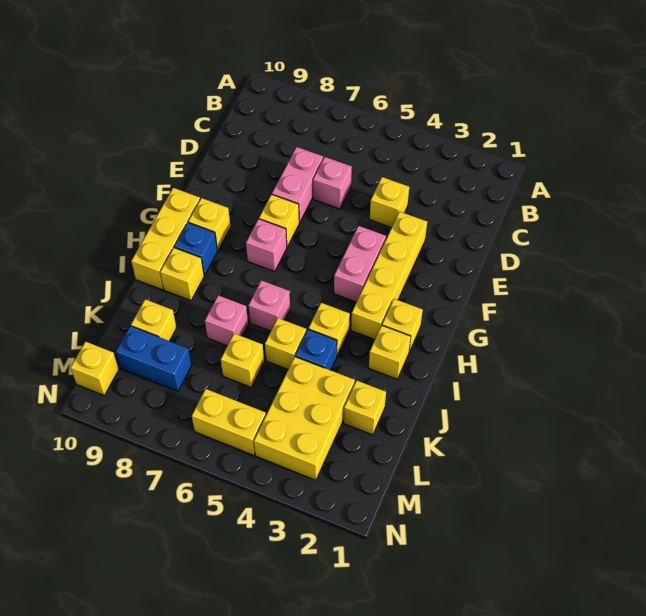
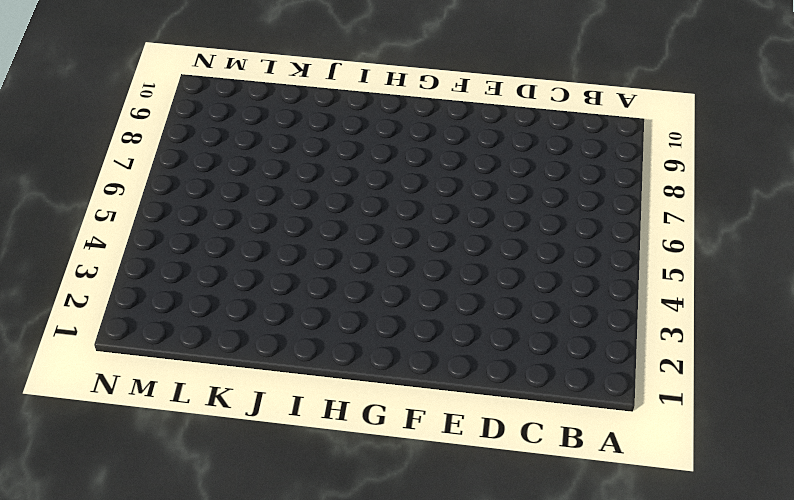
none -> yellow brick D4 level 1
none -> pink brick D6 level 1
none -> pink brick D7:E7 level 1

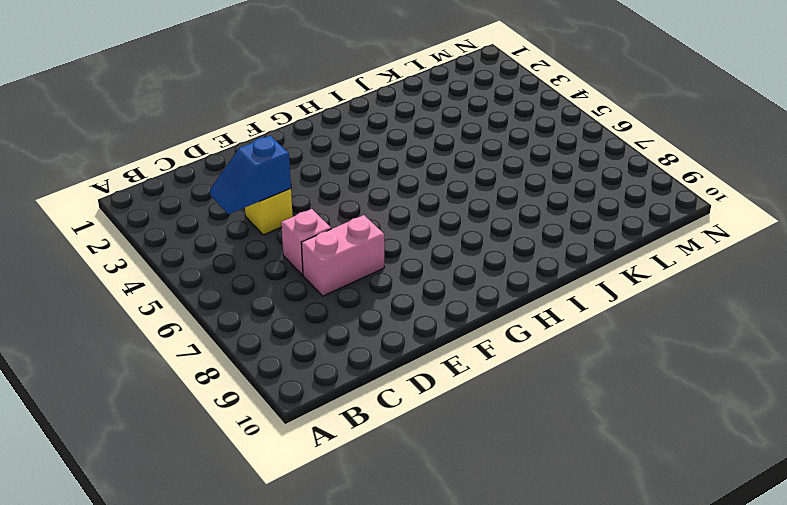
blue slope C4:D4 level 2 top D -> none
none -> yellow brick E3:H3 level 1
none -> pink brick F4:G4 level 1
none -> yellow brick F7 level 1

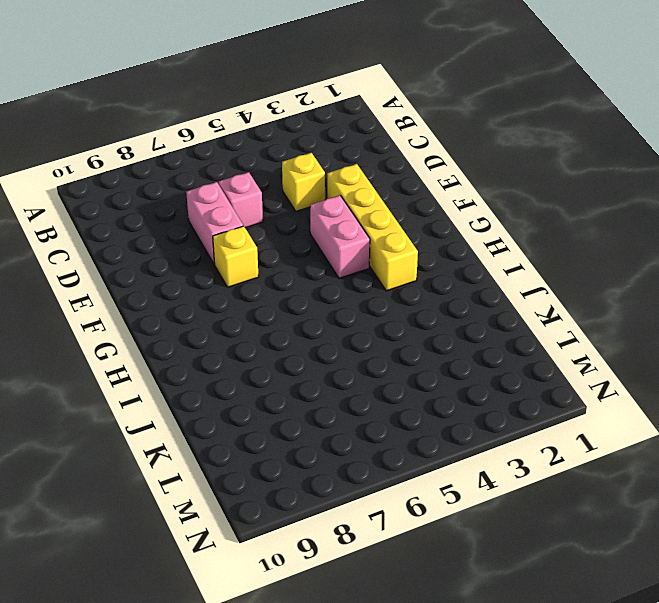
none -> pink brick G7 level 1
none -> yellow brick G9 level 1
none -> yellow brick G10:I10 level 1

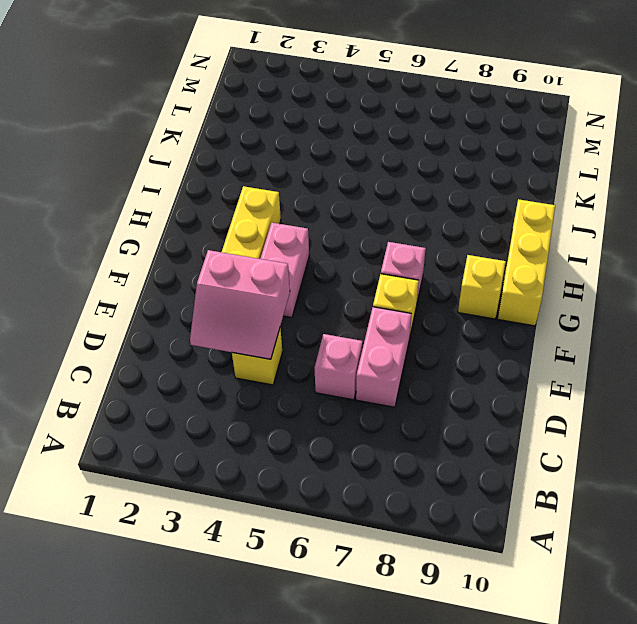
pink slope D3:E4 level 2 top E -> none
none -> yellow brick H2 level 1
none -> blue brick H9 level 1
none -> yellow brick I2 level 1

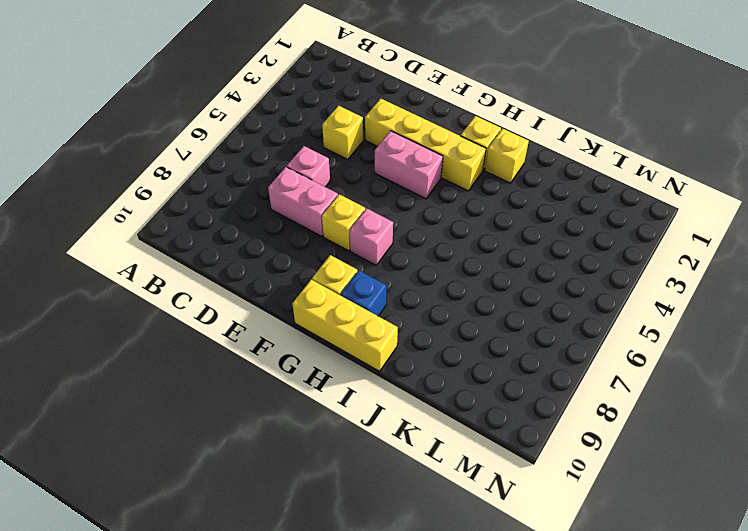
none -> yellow brick I4 level 1
none -> pink brick I6 level 1
none -> yellow brick I9 level 1

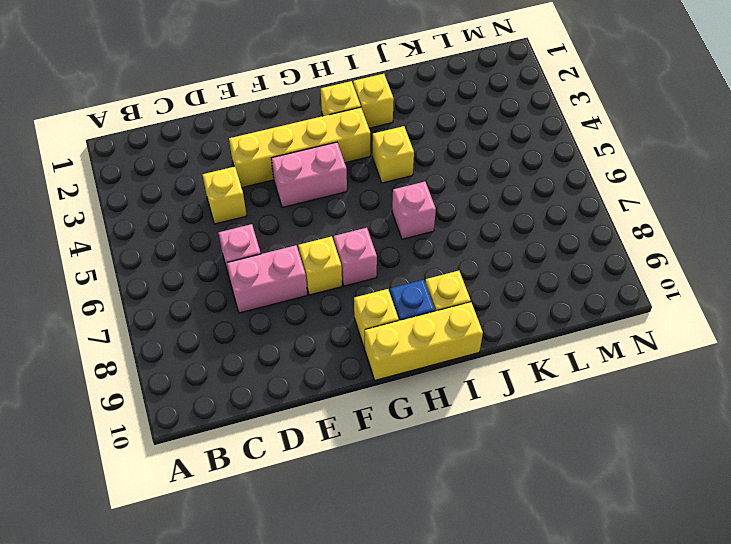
none -> blue brick J4 level 1
none -> yellow brick J5 level 1
none -> pink brick J7 level 1

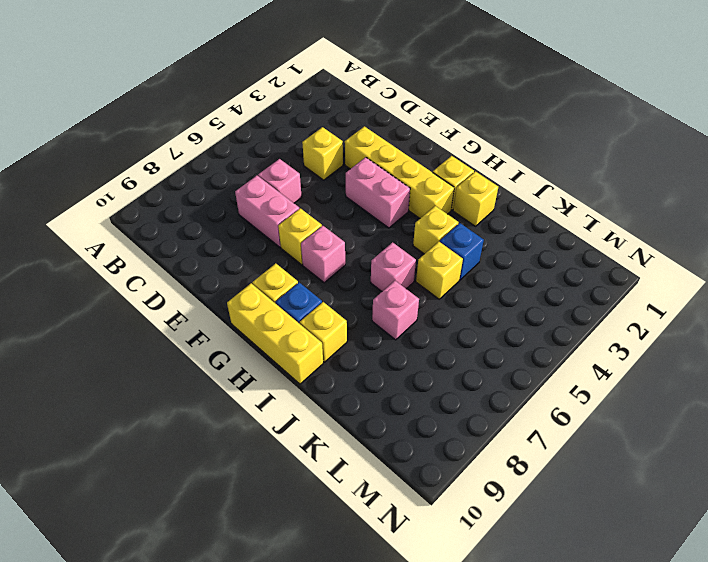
none -> yellow brick K2 level 1
none -> yellow brick K3:M4 level 1
none -> yellow brick K6 level 1

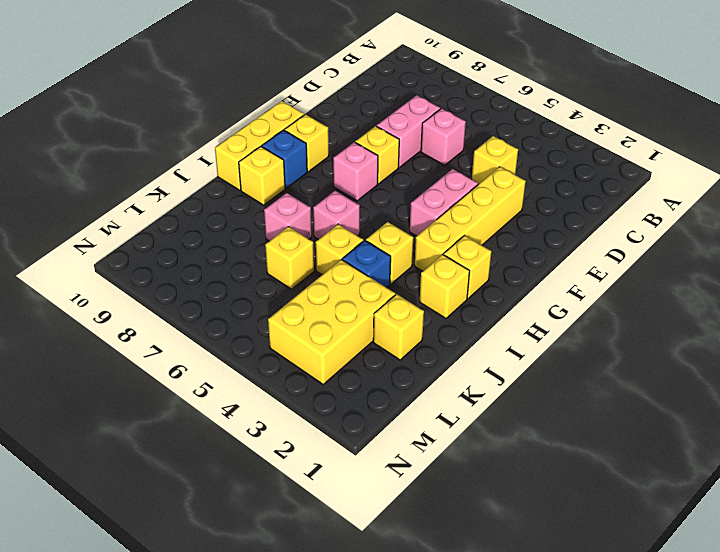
none -> yellow brick K9 level 1
none -> blue brick L8:L9 level 1
none -> yellow brick M5:M6 level 1

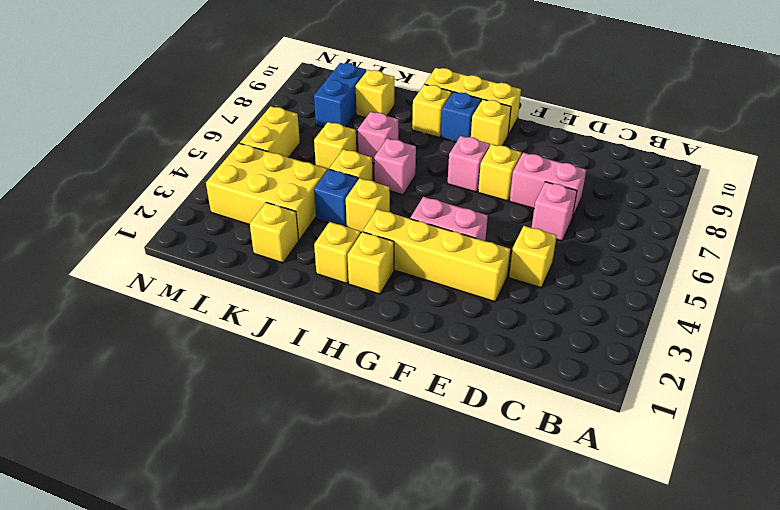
none -> yellow brick M10 level 1

